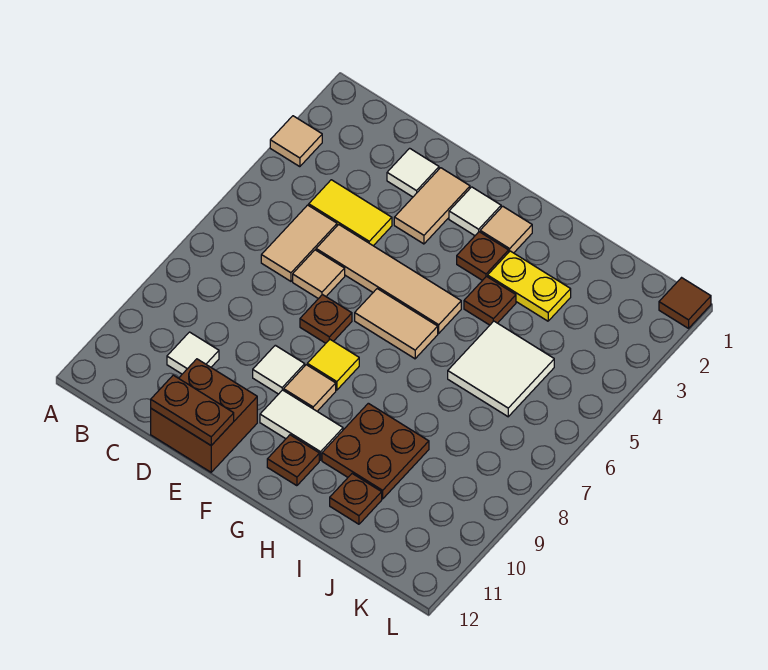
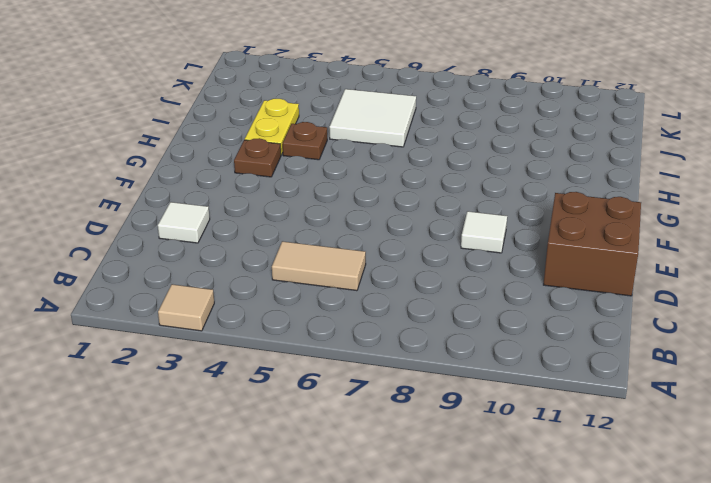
none -> yellow tile C4:D4 level 1
none -> white tile C10 level 1
none -> tan tile D5:G5 level 1

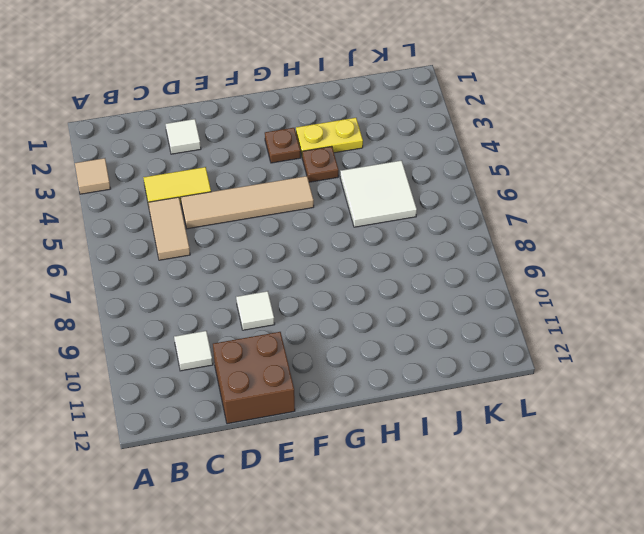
none -> tan tile D6 level 1
none -> tan tile E2:E3 level 1
none -> brown plate E7 level 1

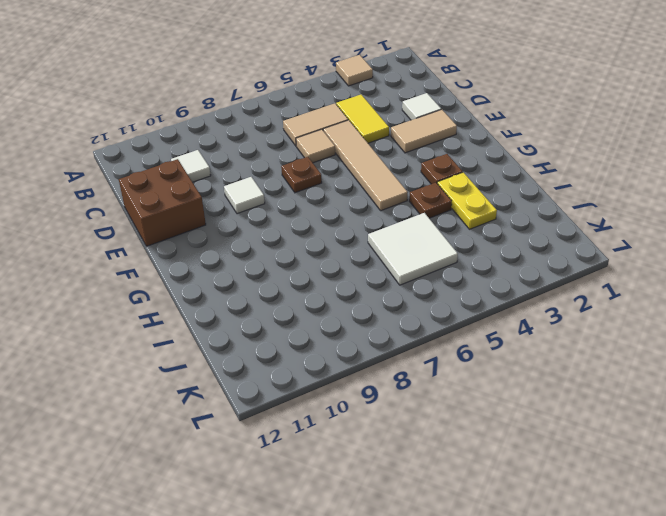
none -> white tile F2 level 1
none -> tan tile F6:G6 level 1
none -> yellow tile F8 level 1

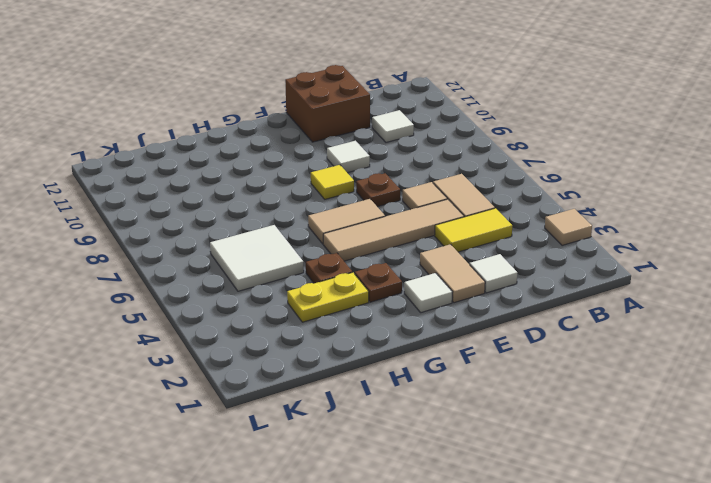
none -> tan tile F9 level 1
none -> white tile F10:G10 level 1
none -> tan tile G2 level 1

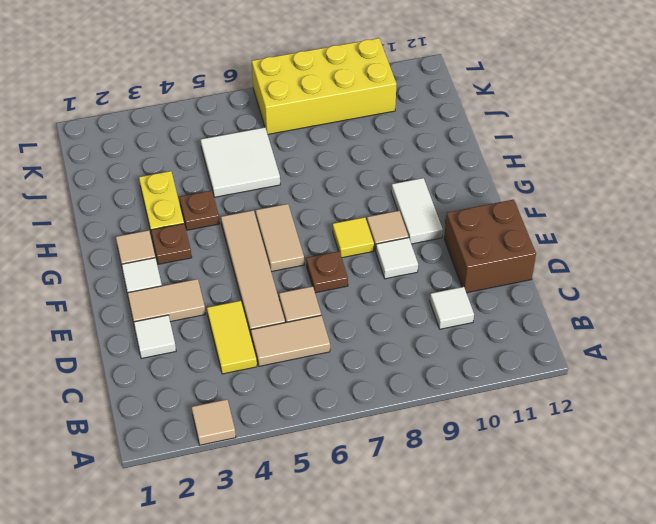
yellow brick K7:L10 level 1 -> none
none -> brown plate G11 level 1
none -> brown plate H9:I10 level 1
none -> brown plate I11 level 1

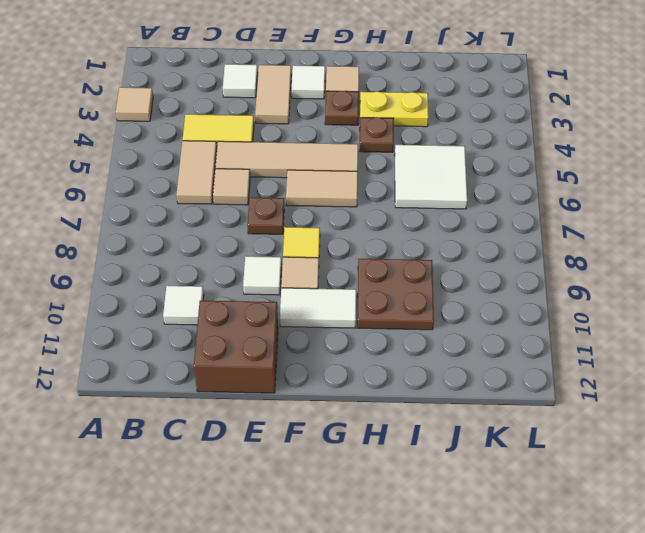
none -> brown plate G11 level 1
none -> brown plate I11 level 1
none -> brown tile L1 level 1

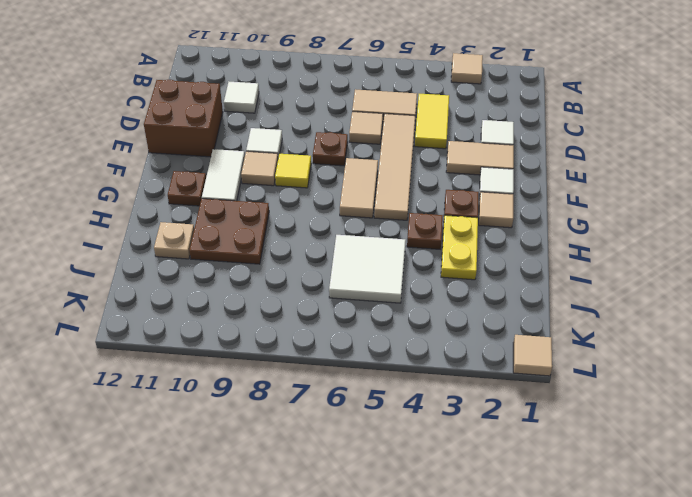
tan plate I11 level 1 -> brown plate I11 level 1
tan tile L1 level 1 -> brown tile L1 level 1
none -> brown plate D12:E12 level 2

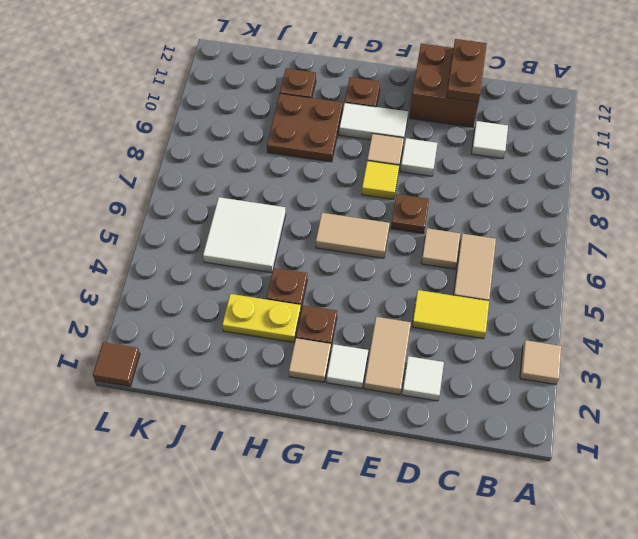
brown plate D11:D12 level 2 -> brown plate D12:E12 level 2
none -> tan tile D5:G5 level 1

